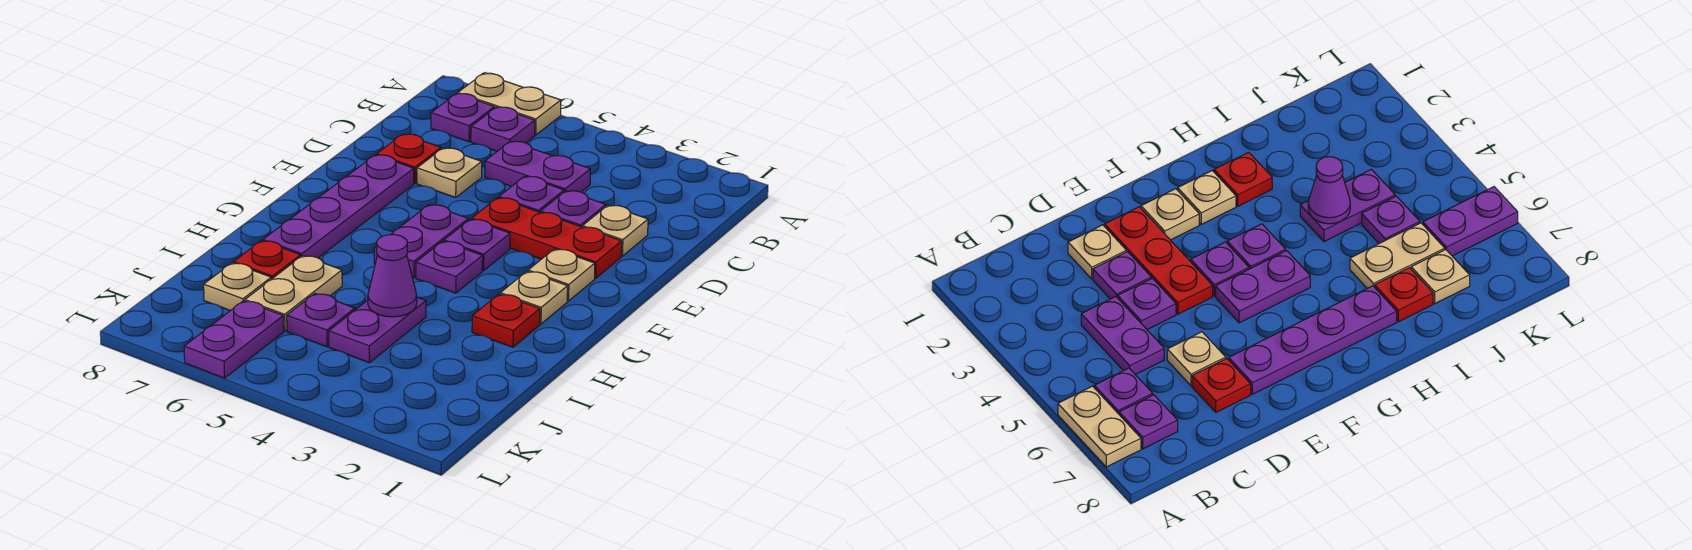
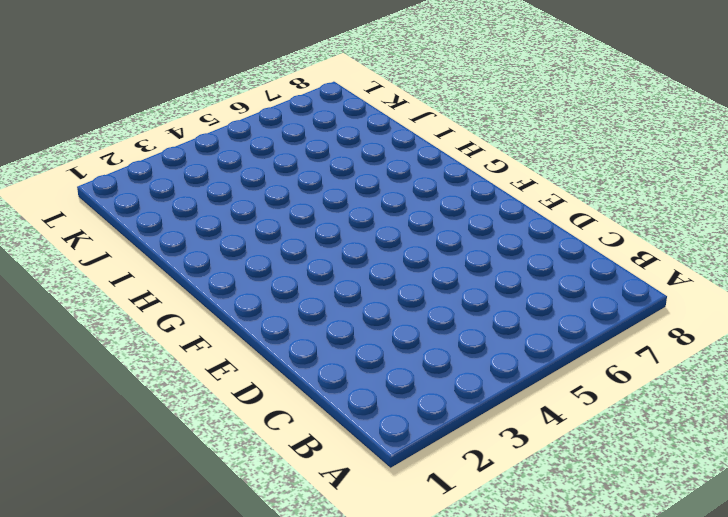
none -> tan plate A6:A7 level 1
none -> purple plate B6 level 1
none -> purple plate B7 level 1

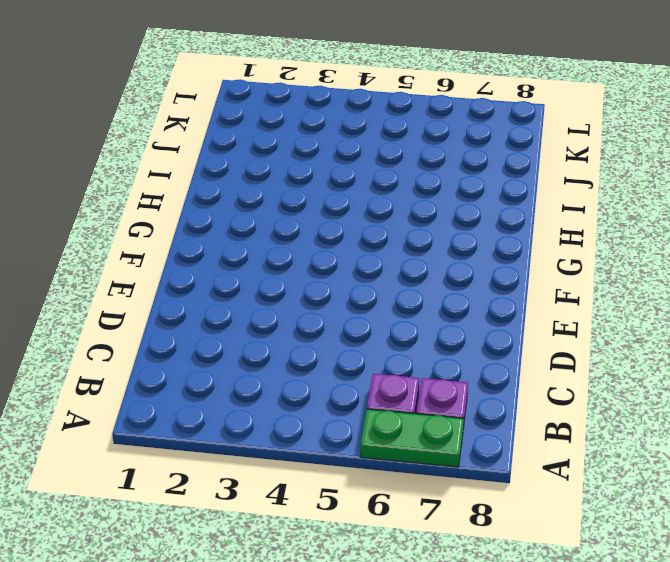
green plate A6:A7 level 1 -> tan plate A6:A7 level 1
none -> purple plate C4:C5 level 1
none -> tan plate D2 level 1
none -> purple plate D3 level 1

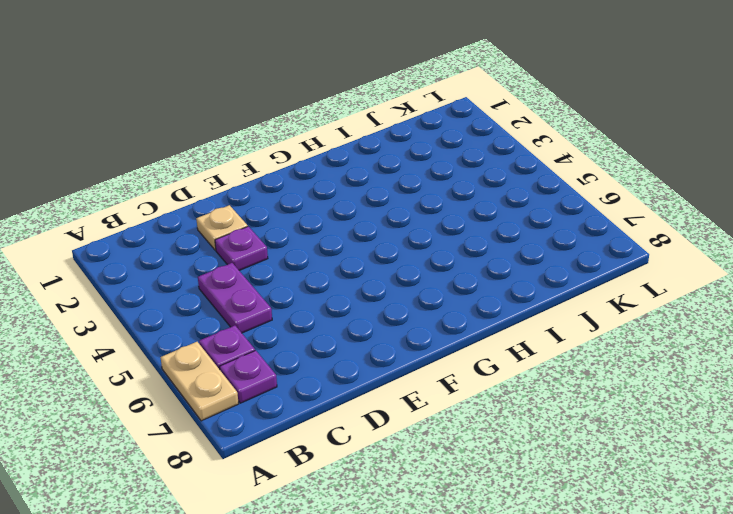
none -> purple plate D4 level 1
none -> tan plate D6 level 1
none -> red plate D7 level 1

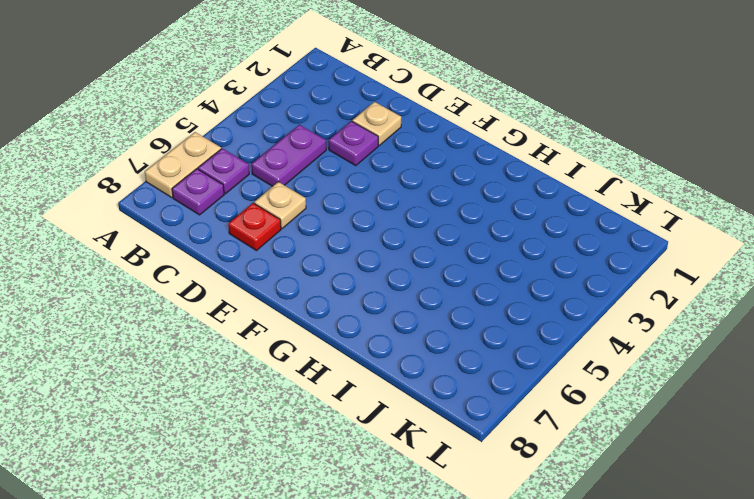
none -> purple plate D4 level 1
none -> red plate E2:E4 level 1
none -> purple plate E7:H7 level 1

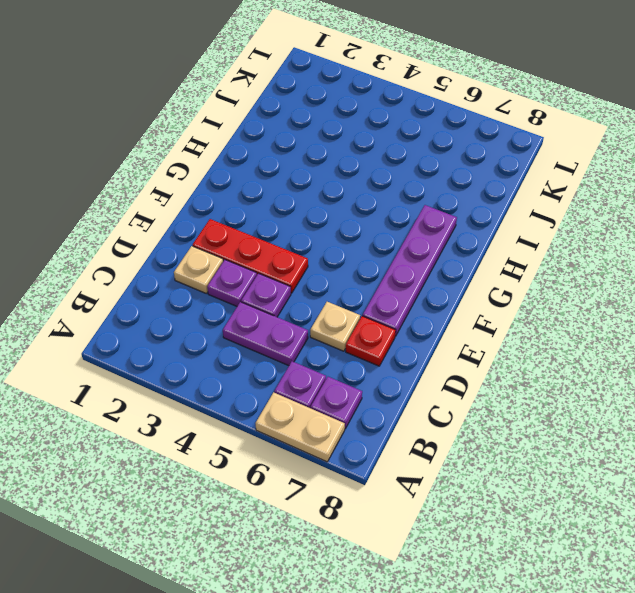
none -> tan plate F2 level 1
none -> purple plate F4 level 1
none -> purple plate F5:G5 level 1

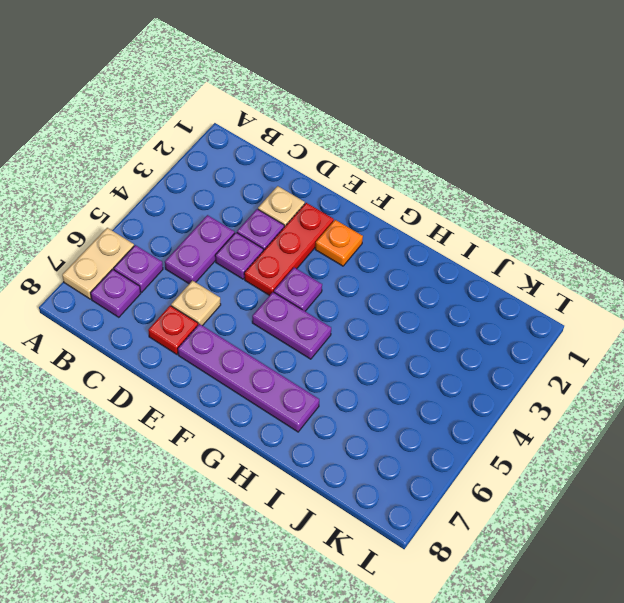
orange plate F2 level 1 -> tan plate F2 level 1
none -> tan plate G2 level 1
none -> purple plate G4 level 1
none -> red plate H2 level 1

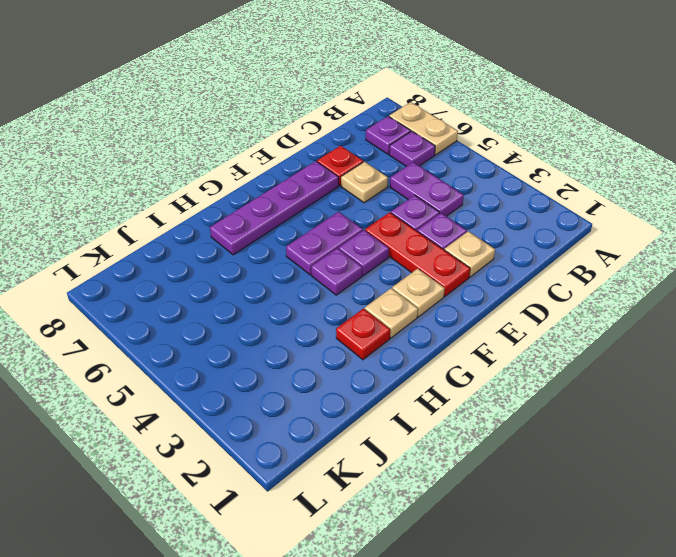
none -> purple plate I4:J4 level 1
none -> tan plate I6:J6 level 1
none -> red plate I7 level 1

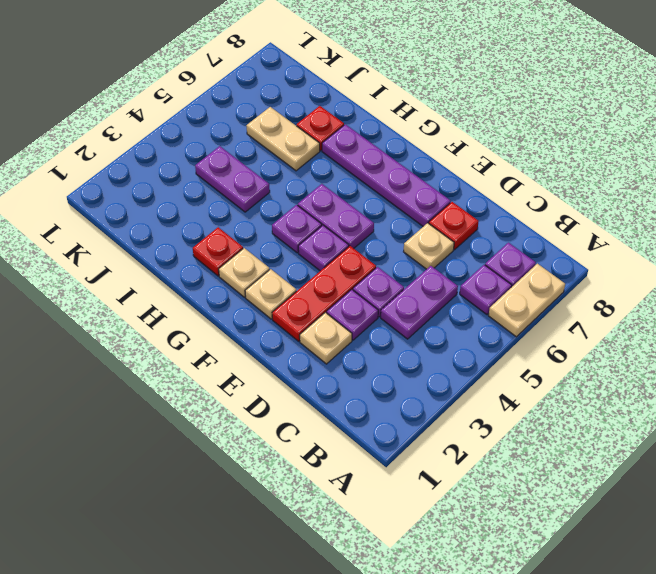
none -> purple plate J5 level 1
none -> tan plate J7 level 1
none -> purple plate K6:L6 level 1

